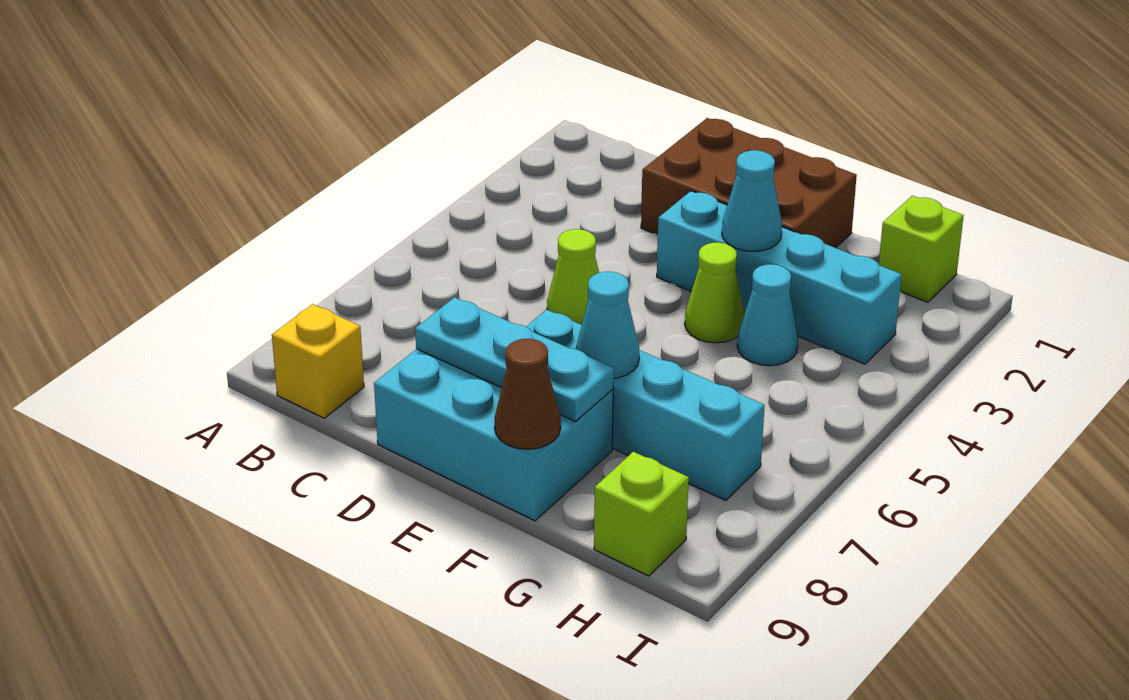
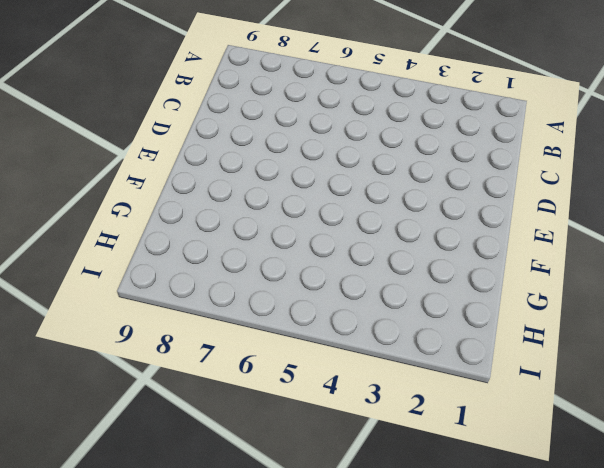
none -> yellow brick B9 level 1
none -> brown brick D1:F2 level 1
none -> lime cone D5 level 1

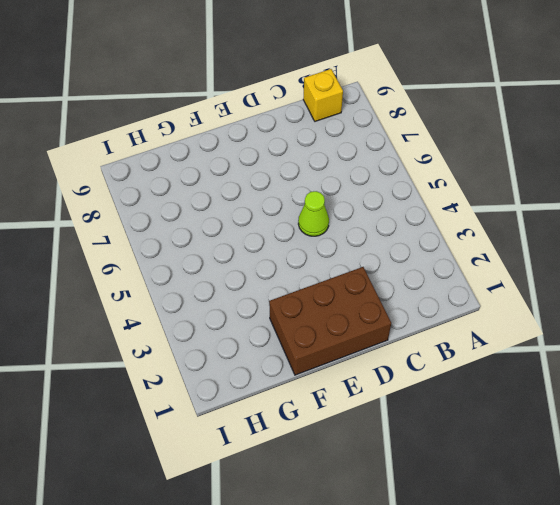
none -> cyan brick D8:F9 level 1
none -> cyan brick E3:H3 level 1
none -> cyan brick E7:H7 level 1

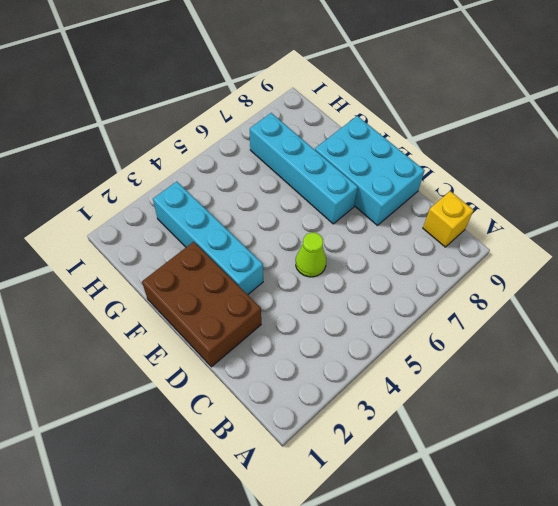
none -> lime cone F4 level 1
none -> cyan cone G4 level 1
none -> lime brick H1 level 1

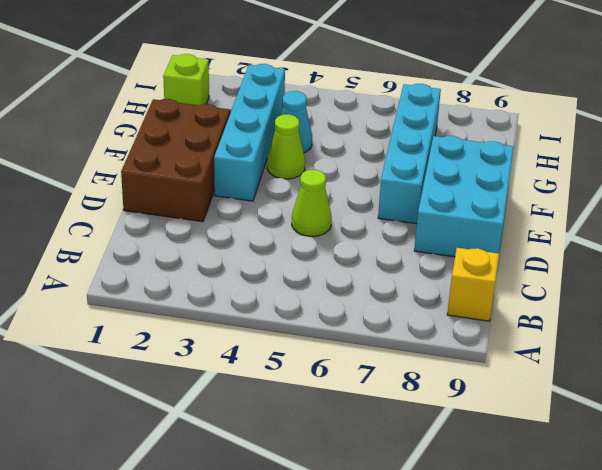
none -> lime brick H9 level 1
none -> cyan plate D8:F8 level 2
none -> cyan cone F3 level 2

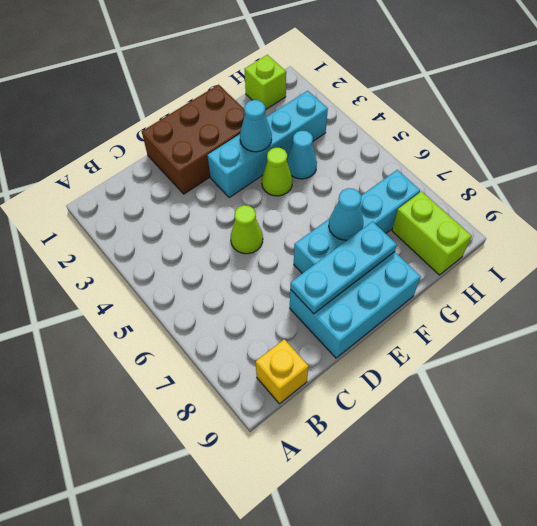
lime brick H8:H9 level 1 -> lime brick H9 level 1
none -> brown cone F9 level 2

